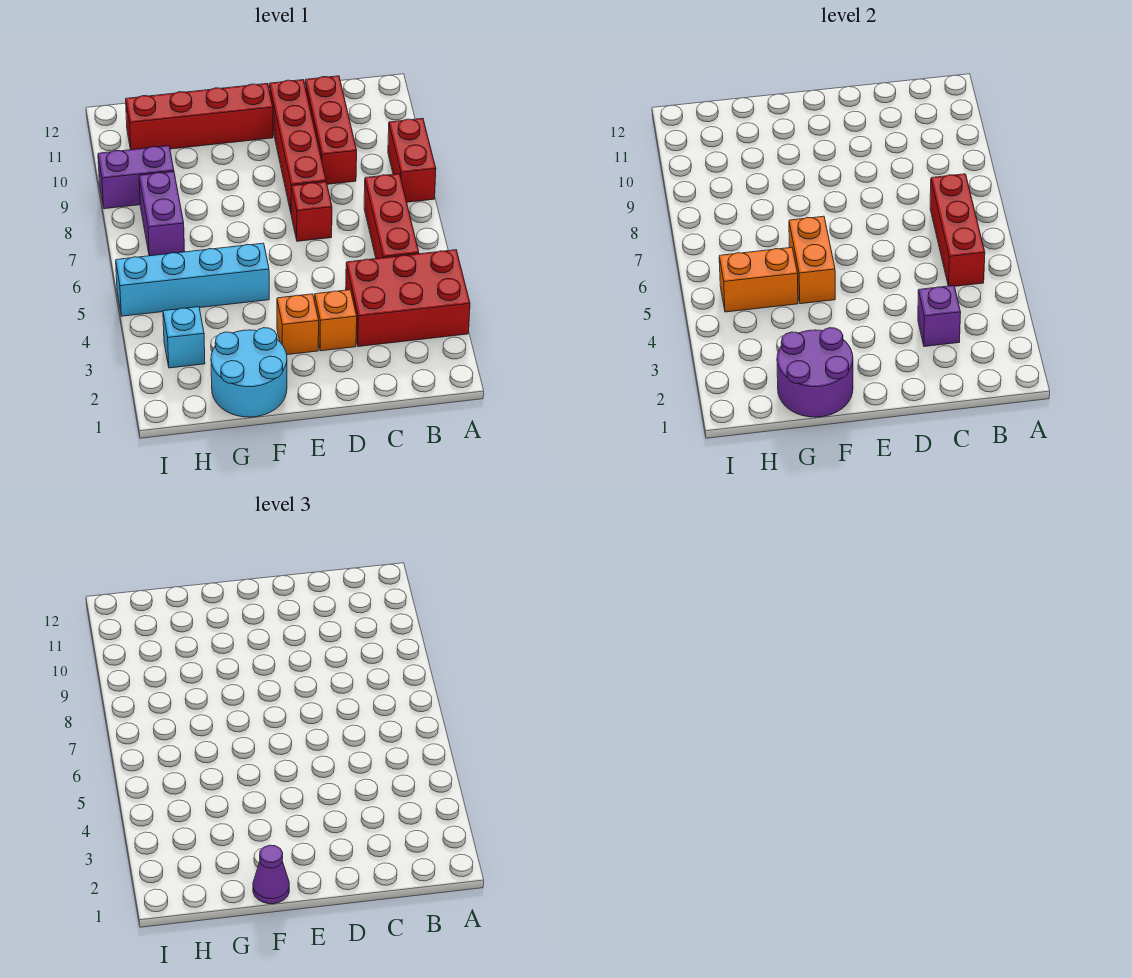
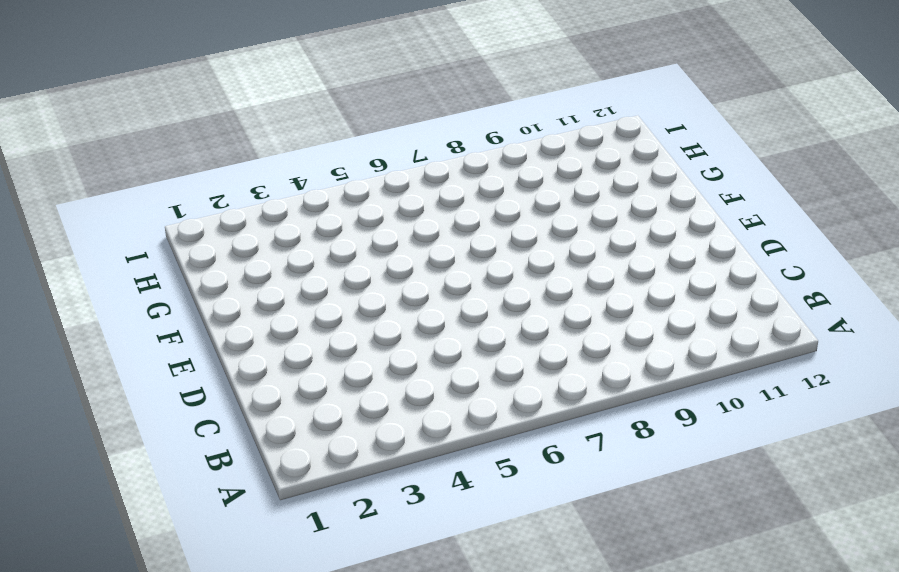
none -> red brick A3:C4 level 1
none -> red brick A8:A9 level 1
none -> red brick B5:B7 level 1

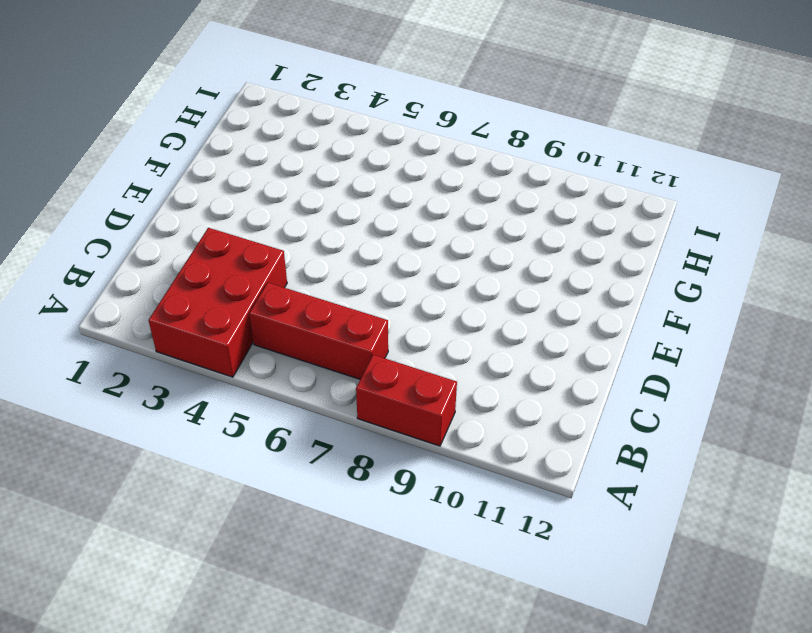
none -> red brick C9:C11 level 1
none -> orange brick D3 level 1
none -> red brick D7 level 1

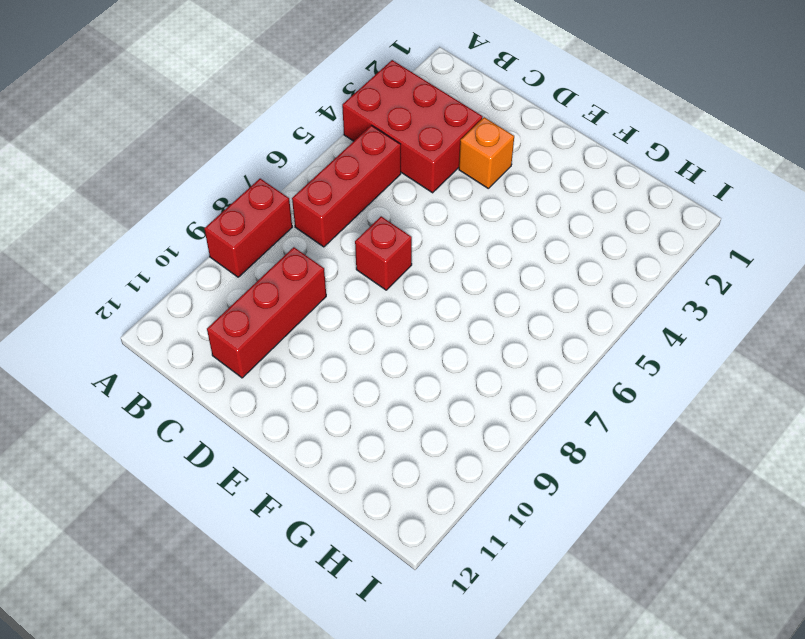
none -> red brick D8:D11 level 1
none -> orange brick E3 level 1
none -> red brick E11:H11 level 1

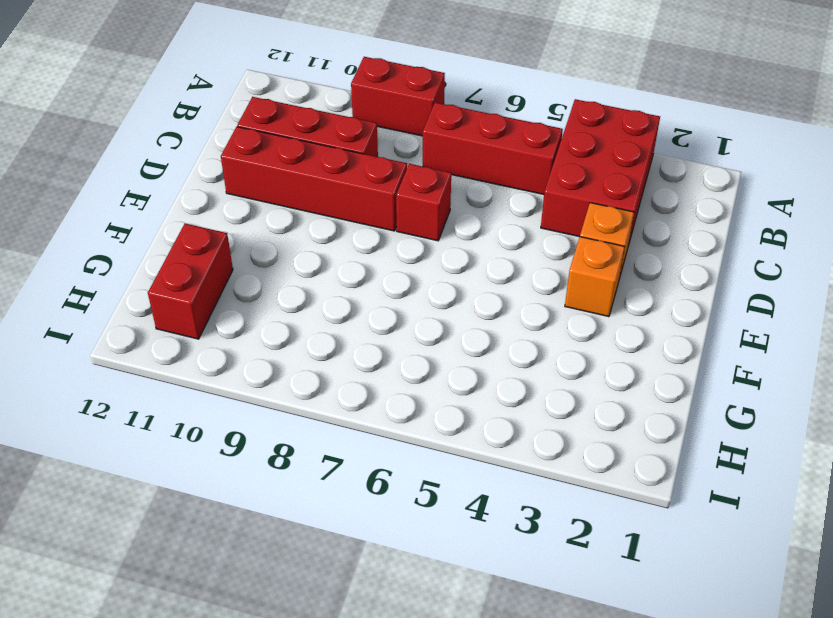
red brick G11:H11 level 1 -> red brick E11:H11 level 1
none -> cyan round brick F1:G2 level 1
none -> cyan brick F5:I5 level 1
none -> cyan brick H3 level 1

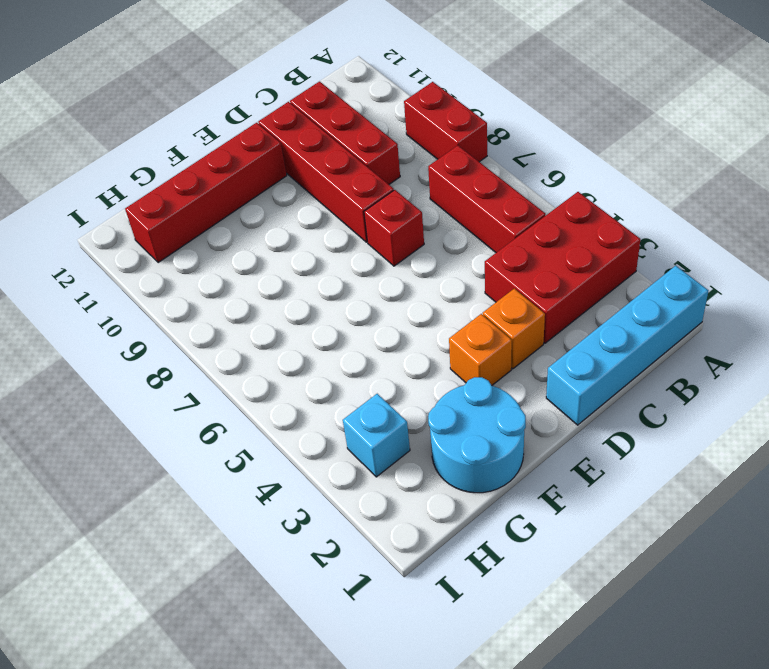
cyan brick A1:D1 level 1 -> cyan brick F5:I5 level 1
none -> purple brick H7:H8 level 1
none -> purple brick H9:I9 level 1
none -> red brick B5:B7 level 2

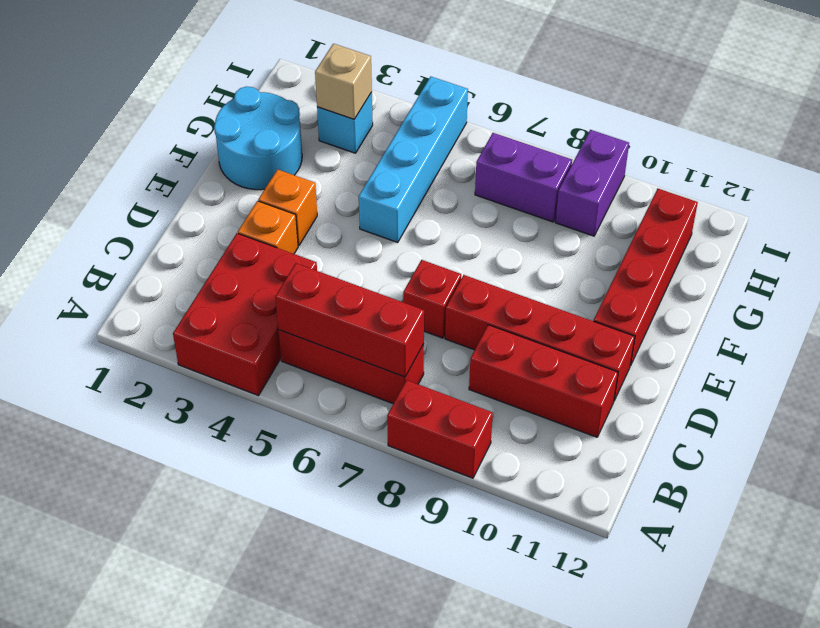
tan brick H3 level 2 -> none
none -> purple brick C3 level 2
none -> purple round brick F1:G2 level 2
none -> orange brick F5:F6 level 2

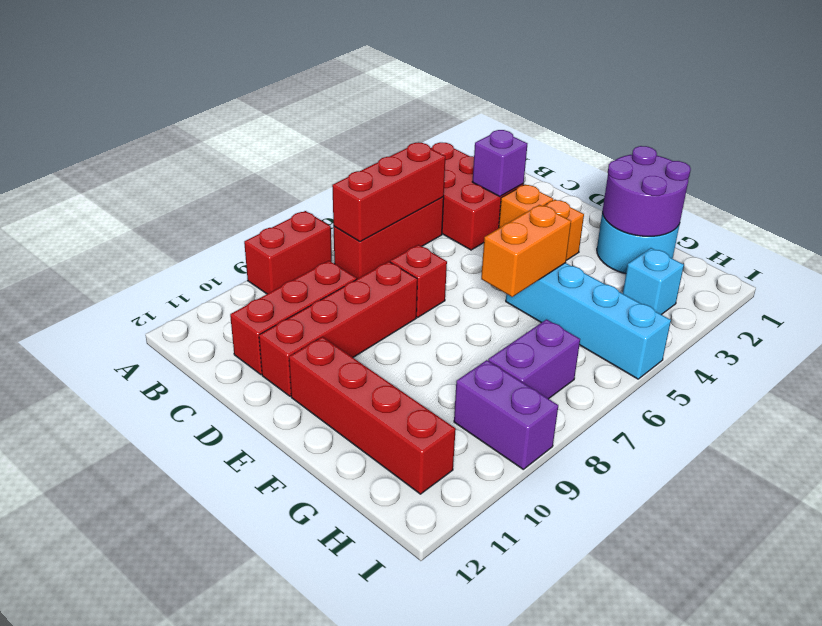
none -> orange brick G5:H5 level 2
none -> purple cone F1 level 3

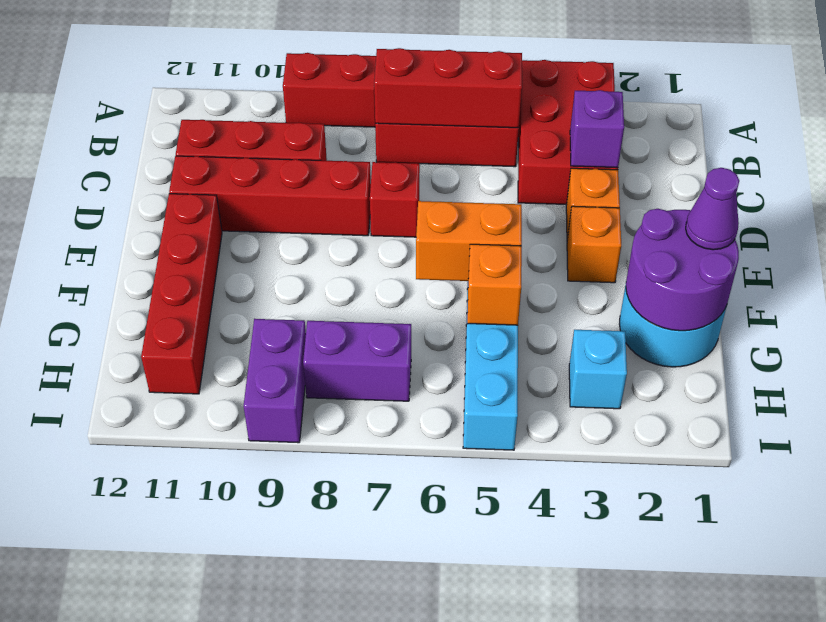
orange brick G5 level 2 -> orange brick G5:H5 level 2

